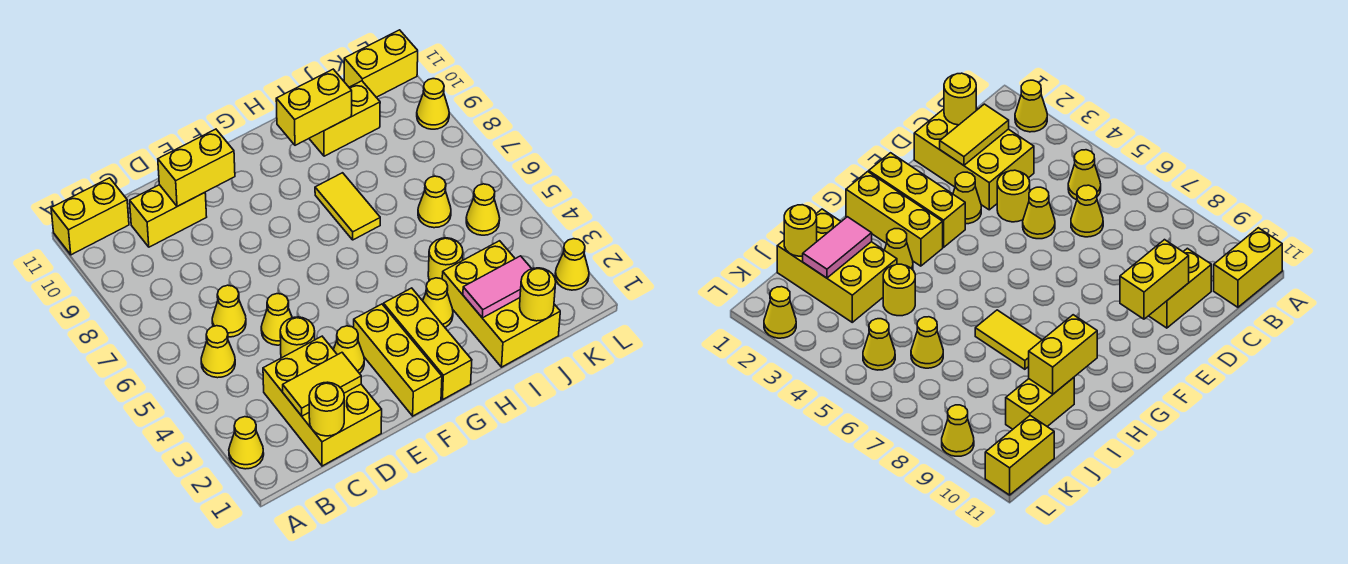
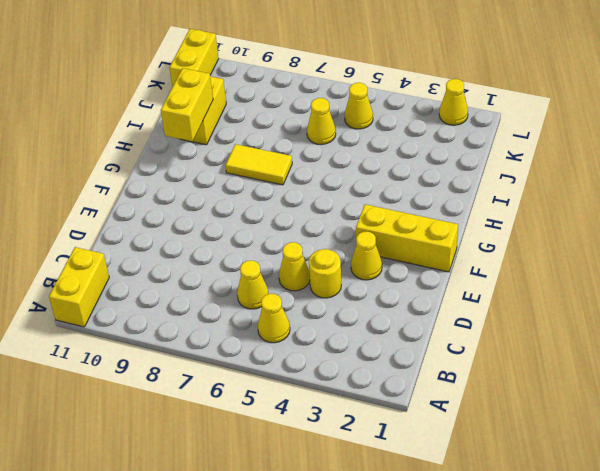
none -> yellow cone A2 level 1
none -> yellow brick C1:D3 level 1
none -> yellow brick C10:D10 level 1

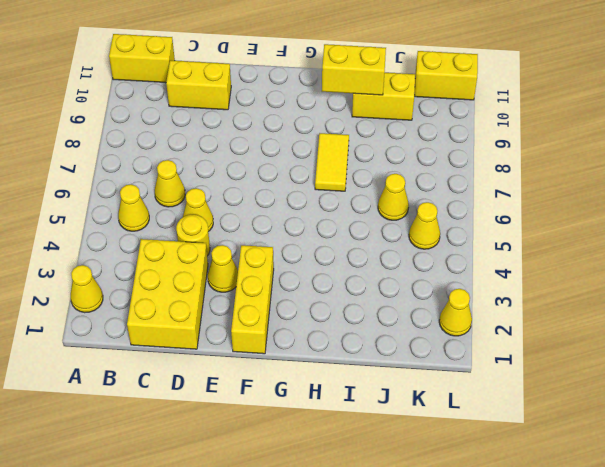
none -> yellow brick G1:G3 level 1
none -> yellow cone H3 level 1
none -> yellow brick I1:J3 level 1

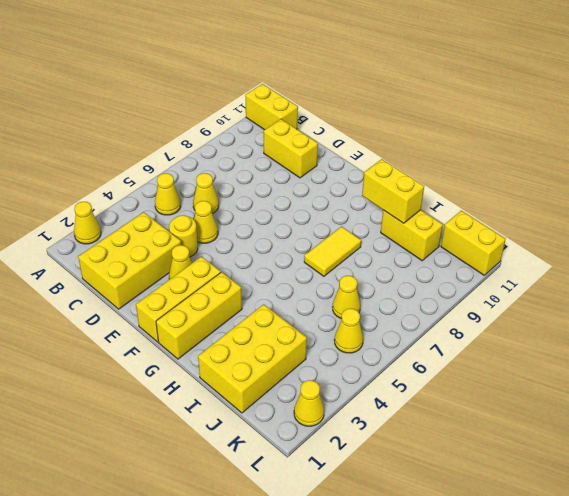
none -> yellow cone H3 level 1
none -> yellow round brick I4 level 1
none -> yellow cone L9 level 1

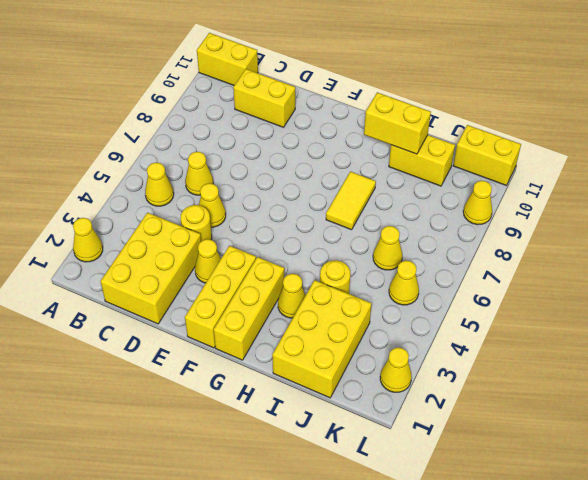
none -> yellow round brick C1 level 2
none -> yellow tile C2:D2 level 2
none -> yellow brick D10:E10 level 2

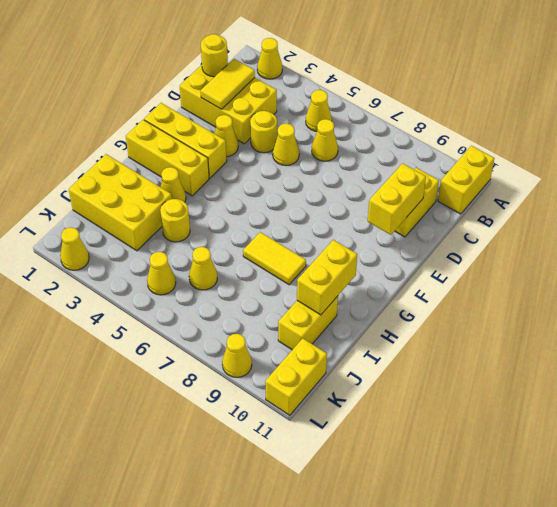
none -> pink tile I2:J2 level 2
none -> yellow round brick J1 level 2

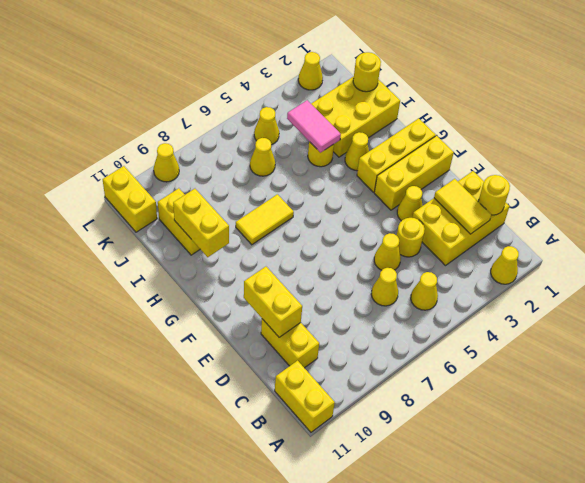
pink tile I4:J4 level 2 -> pink tile I2:J2 level 2

